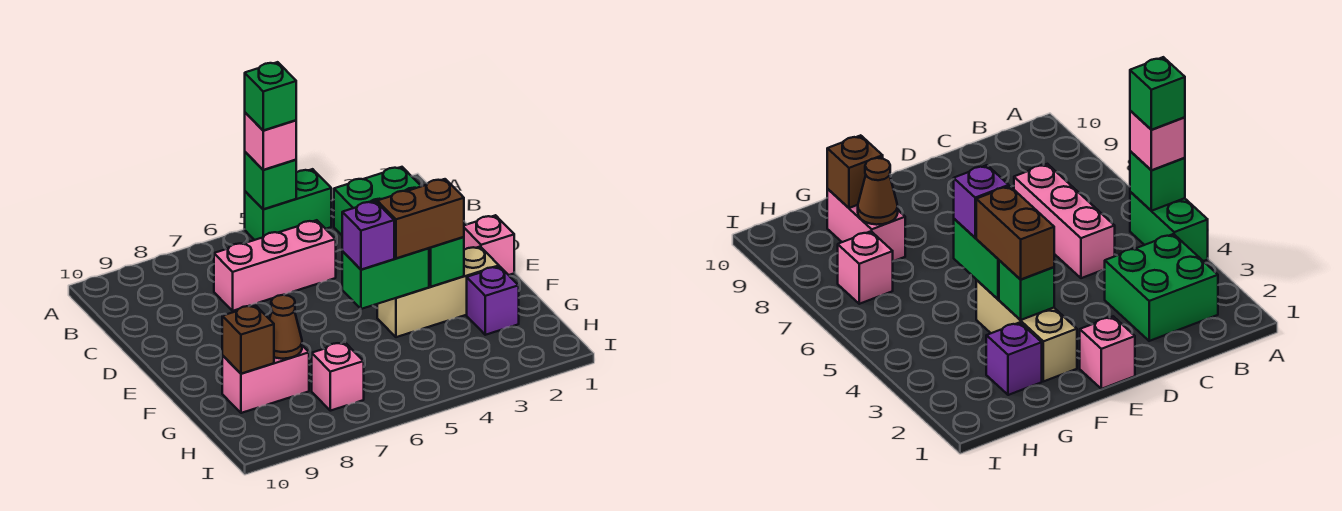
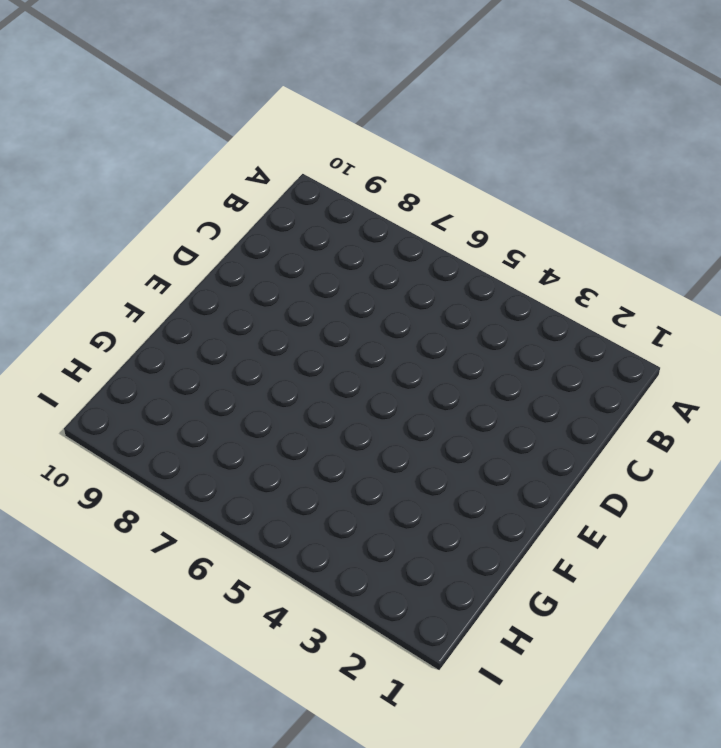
none -> green brick A4:A5 level 1
none -> green brick B2:C3 level 1
none -> pink brick C5:C7 level 1

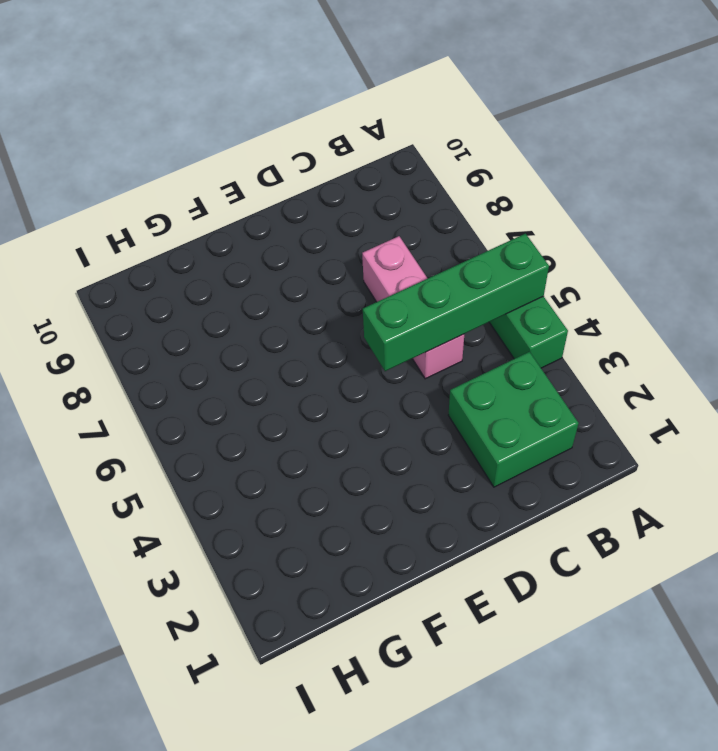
green brick A5:D5 level 2 -> green brick A5 level 2
none -> pink brick E1 level 1
none -> tan brick F2:F4 level 1
none -> purple brick G2 level 1

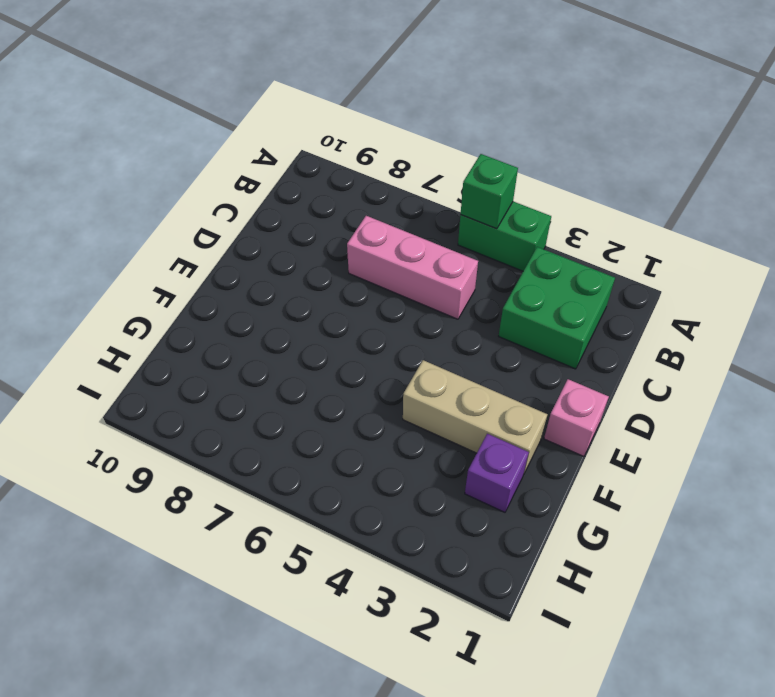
none -> pink brick G8:G9 level 1
none -> pink brick H7 level 1
none -> green brick F3 level 2

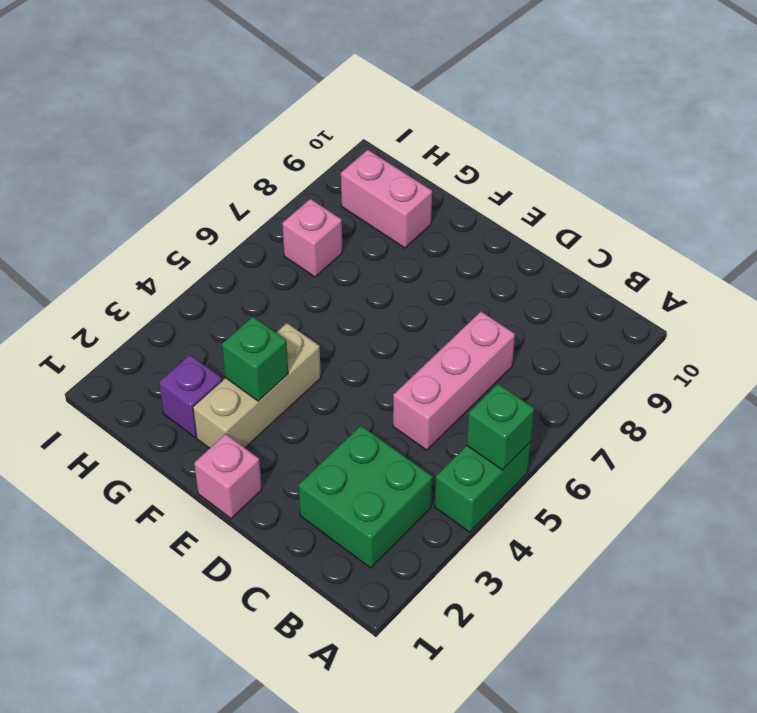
pink brick G9:H9 level 1 -> pink brick G8:G9 level 1
none -> green brick F4:F5 level 2
none -> brown cone G8 level 2
none -> brown brick G9 level 2

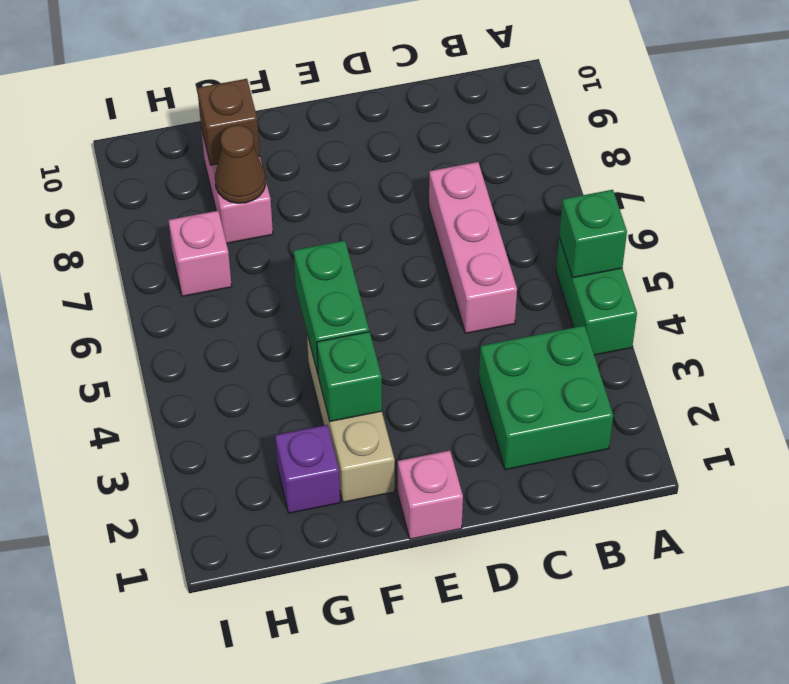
none -> pink brick A5 level 3
none -> brown brick F3:F4 level 3
none -> purple brick F5 level 3

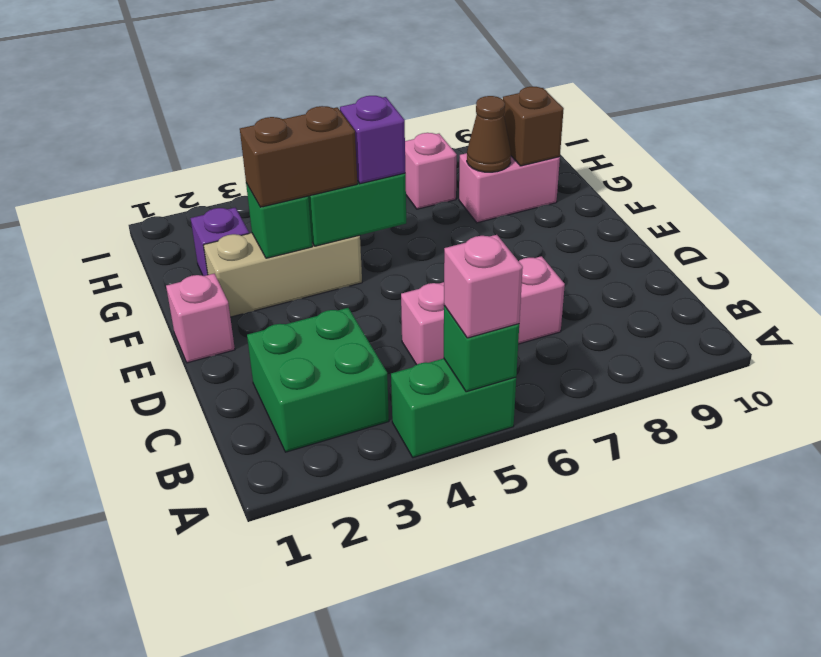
none -> green brick A5 level 4

